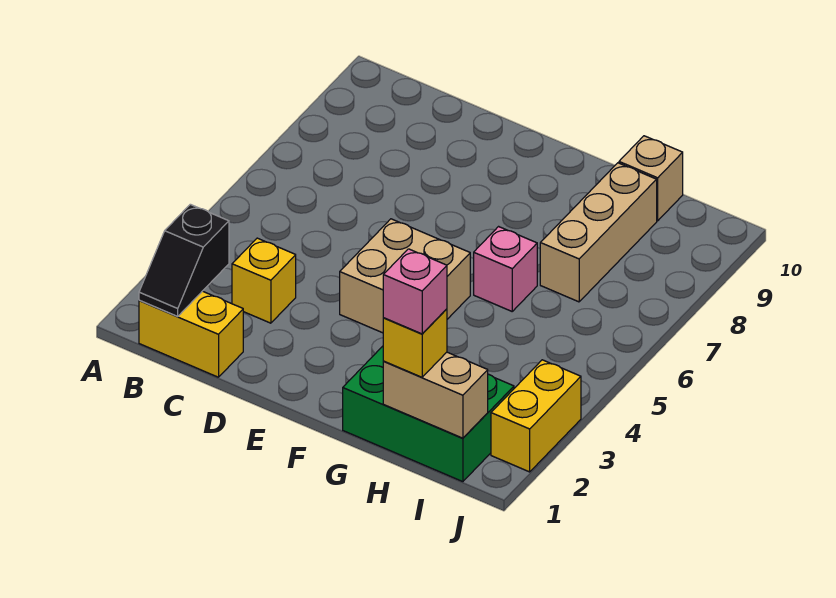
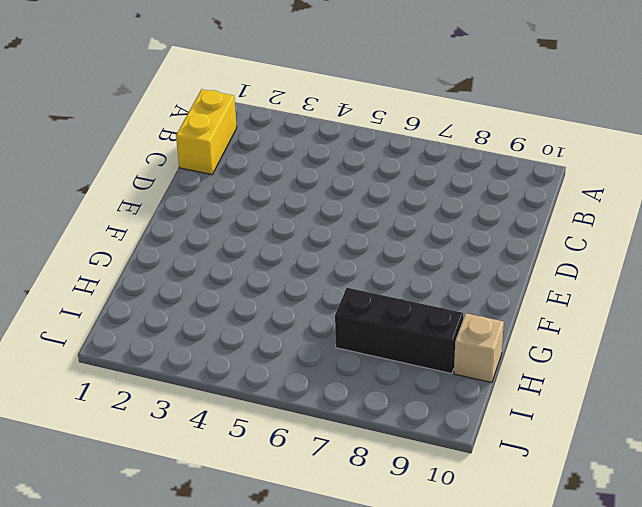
black brick H7:H9 level 1 -> tan brick H7:H9 level 1
none -> yellow brick C3 level 1
none -> tan brick E4:F5 level 1
none -> green brick G1:I2 level 1

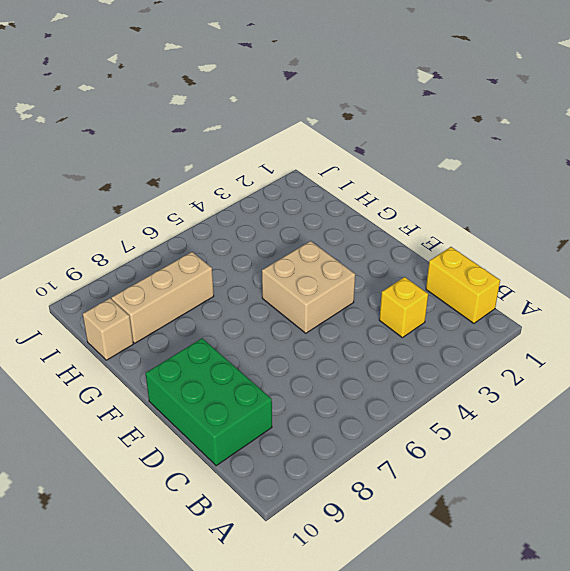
green brick C9:E10 level 1 -> green brick G1:I2 level 1
none -> pink brick G6 level 1
none -> yellow brick J2:J3 level 1
none -> black slope B1:B2 level 2 top 2

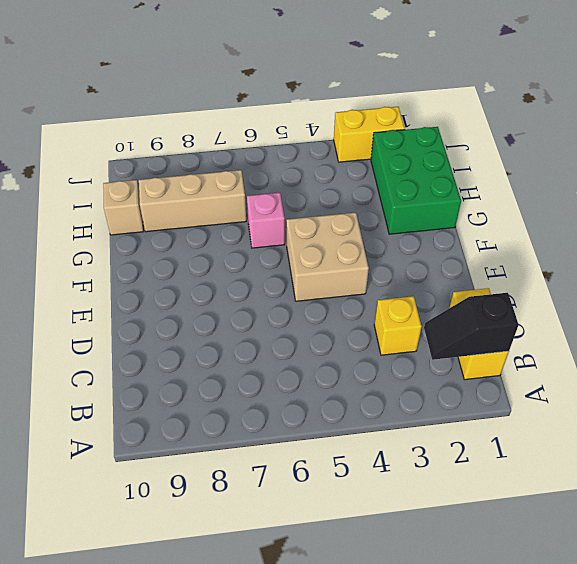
black slope B1:B2 level 2 top 1 -> black slope B1:B2 level 2 top 2
none -> tan brick H1:I1 level 2
none -> yellow brick H1 level 3
none -> pink brick H1 level 4

